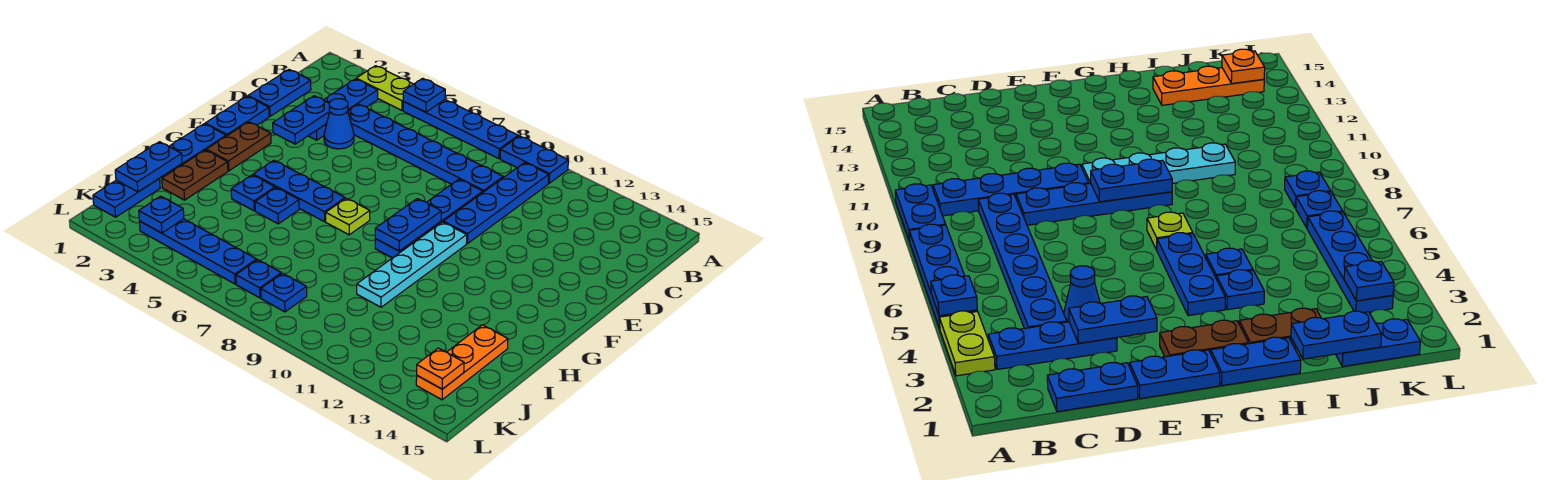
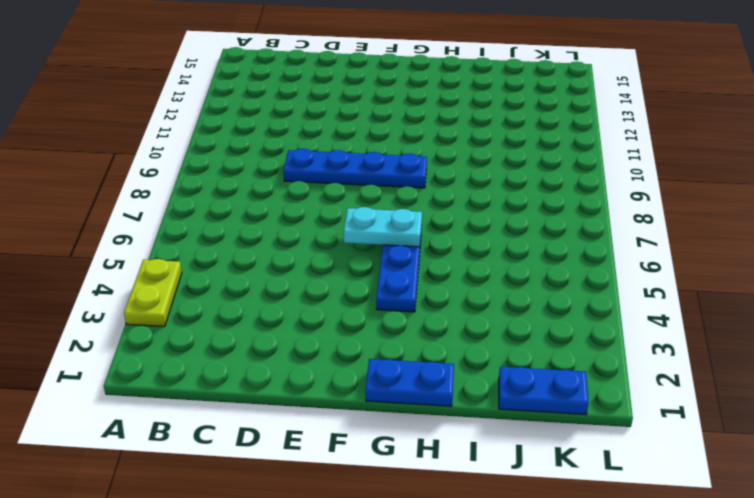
cyan plate F6:G6 level 2 -> none
none -> blue plate A5:A8 level 1
none -> blue plate A9:A10 level 1
none -> blue plate B3:D3 level 1

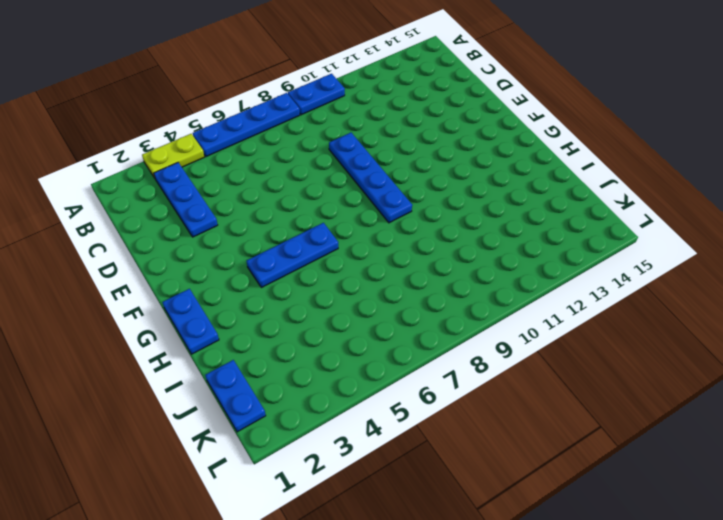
none -> blue plate B10:E10 level 1
none -> blue plate C1:D1 level 1
none -> blue plate C4:C9 level 1

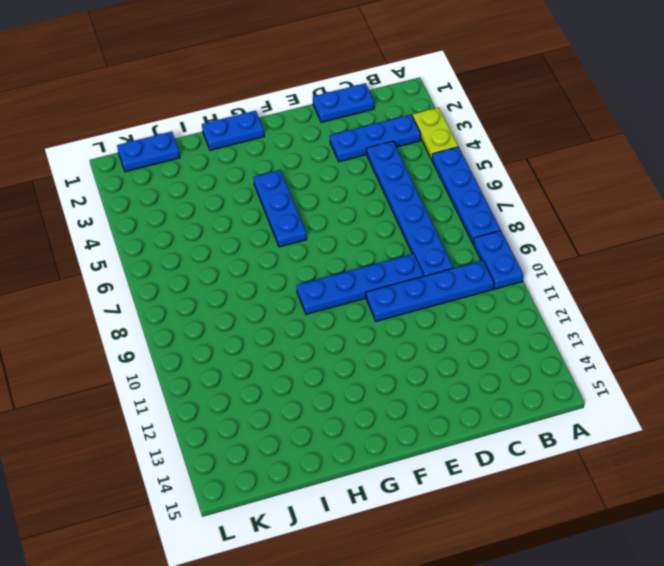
none -> blue cone D4 level 1
none -> blue plate E1:F1 level 1
none -> brown plate F2:G2 level 1

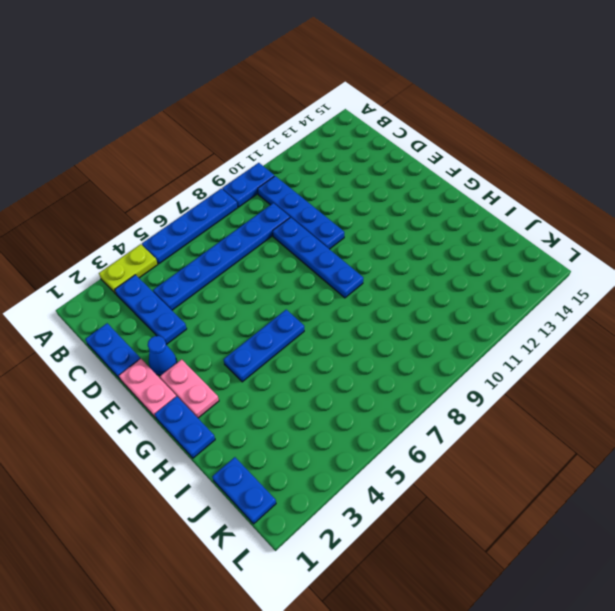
pink plate E1:F1 level 1 -> blue plate E1:F1 level 1
blue cone E2 level 1 -> blue cone D4 level 1
pink plate F2:G2 level 1 -> brown plate F2:G2 level 1
none -> cyan plate F10:I10 level 1
none -> lime plate G7 level 1
none -> brown plate H2:I2 level 1

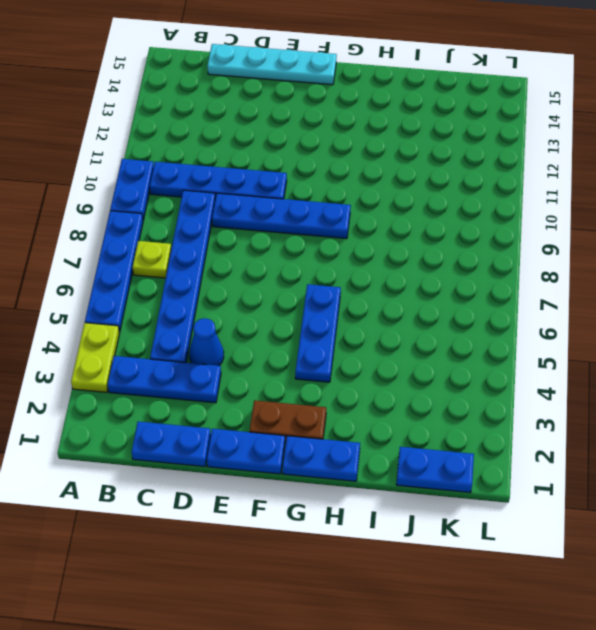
lime plate B7 level 1 -> lime plate G7 level 1
cyan plate C15:F15 level 1 -> cyan plate F10:I10 level 1
none -> brown plate H2:I2 level 1
none -> blue plate H4 level 1
none -> blue plate H5 level 1

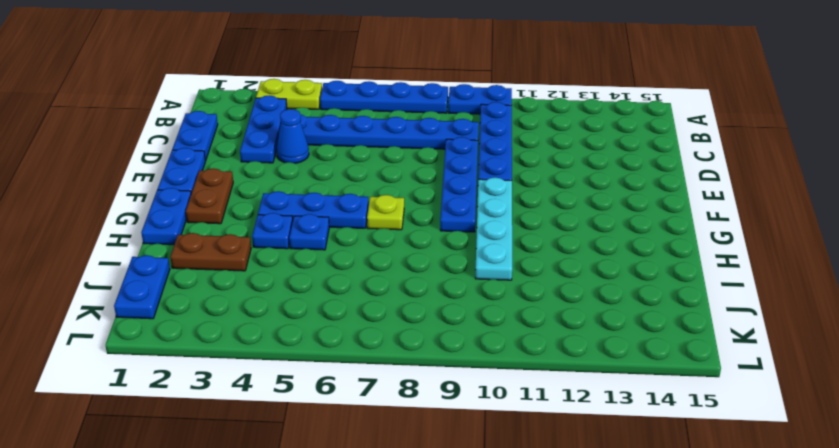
brown plate I2:I3 level 1 -> brown plate H2:I2 level 1
none -> orange plate I14:K14 level 1
none -> blue plate K3:K6 level 1
none -> blue plate K7 level 1

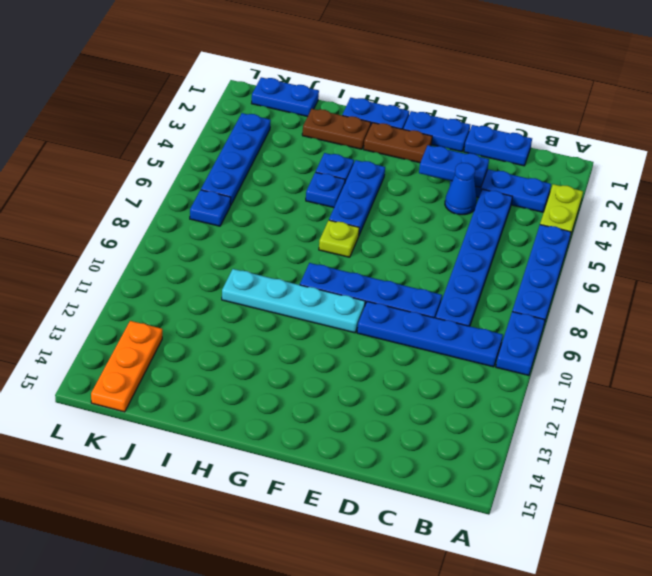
orange plate K13:K15 level 1 -> orange plate I14:K14 level 1
none -> blue plate K8 level 1
none -> blue plate A5 level 2
none -> blue plate F9:G9 level 2

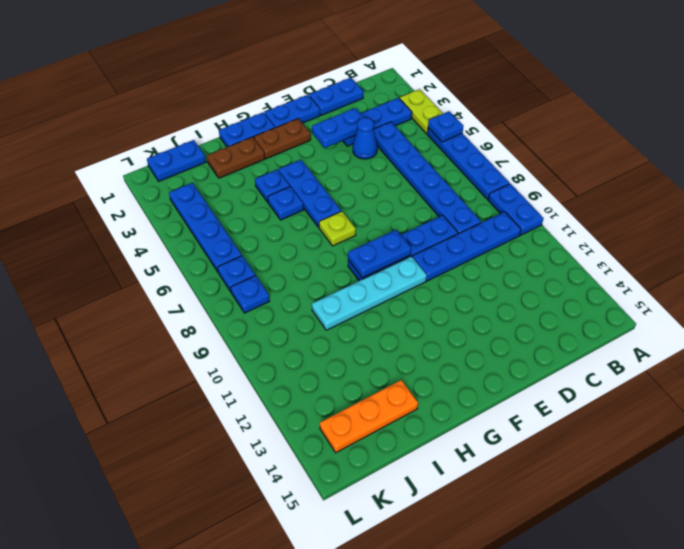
none -> blue plate I1:J1 level 2
none -> blue plate K3 level 2
none -> orange plate K14 level 2

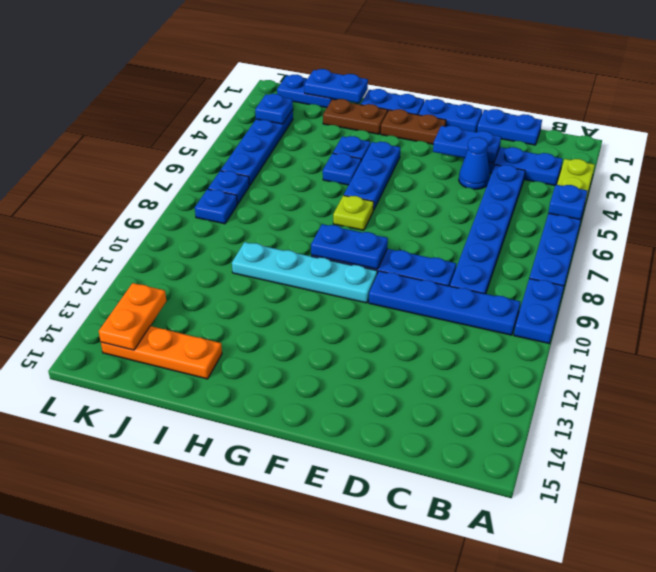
orange plate K13:K14 level 2 -> orange plate K14 level 2

